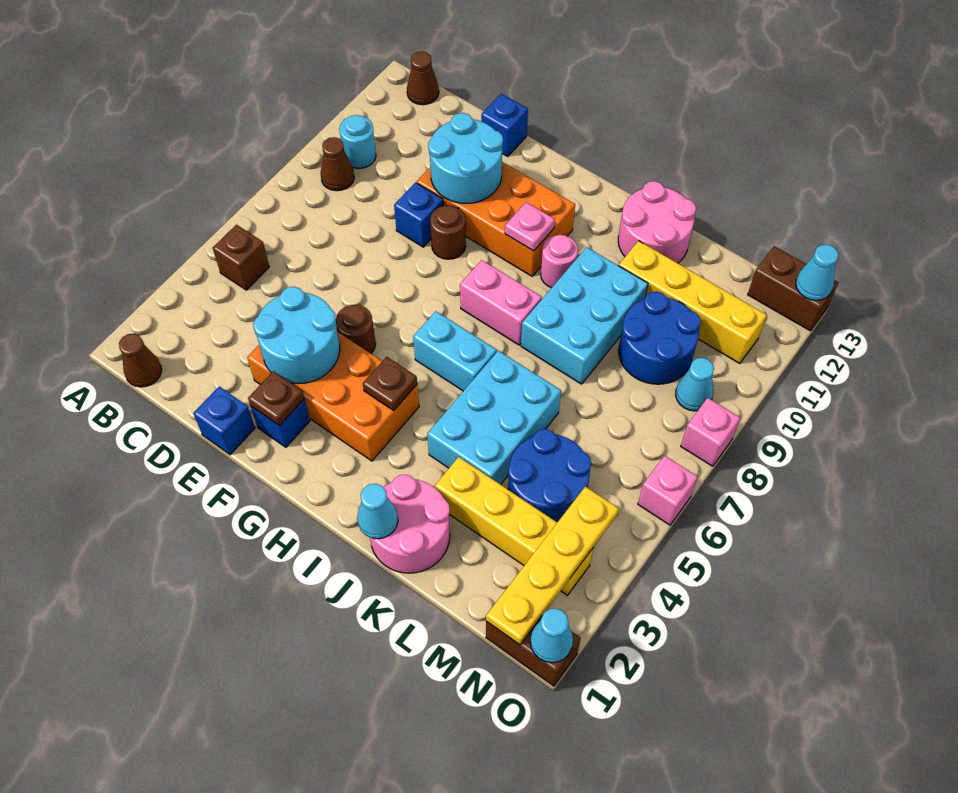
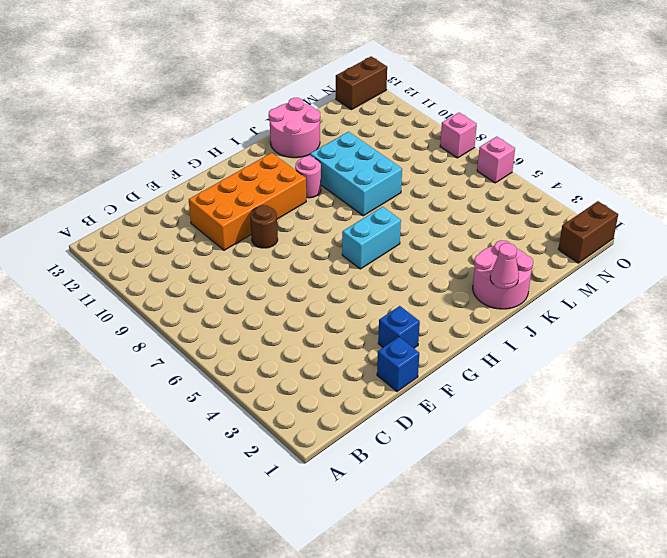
pink cone J1 level 2 -> cyan cone J1 level 2
none -> brown cone B1 level 1
none -> brown brick B5 level 1
none -> brown cone B9 level 1
none -> cyan round brick B10 level 1

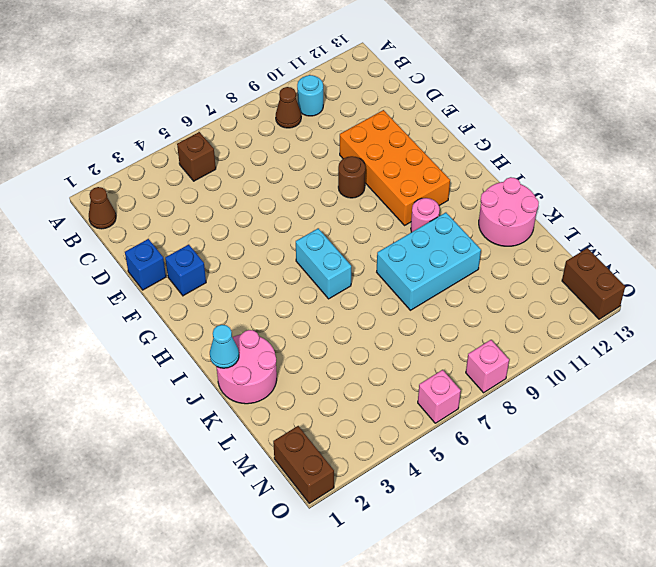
none -> brown cone B13 level 1
none -> orange brick E3:H4 level 1
none -> blue brick E9 level 1
none -> blue brick E13 level 1

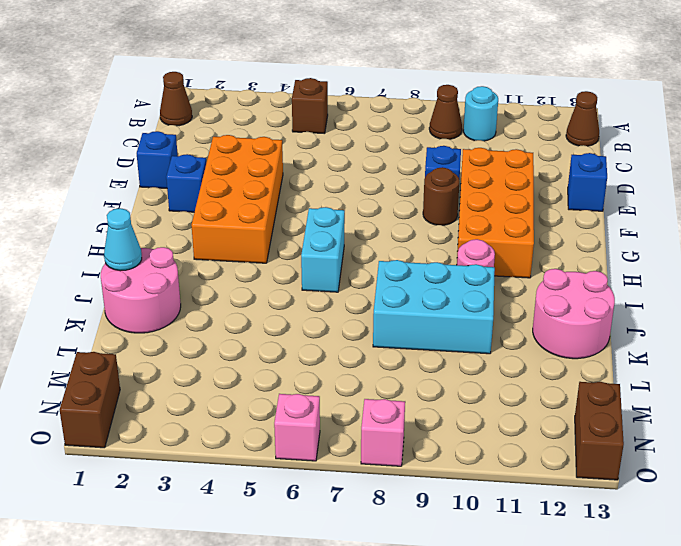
none -> brown round brick F5 level 1
none -> pink brick H8:I8 level 1
none -> cyan brick J4:K6 level 1
none -> yellow brick K3:N3 level 1

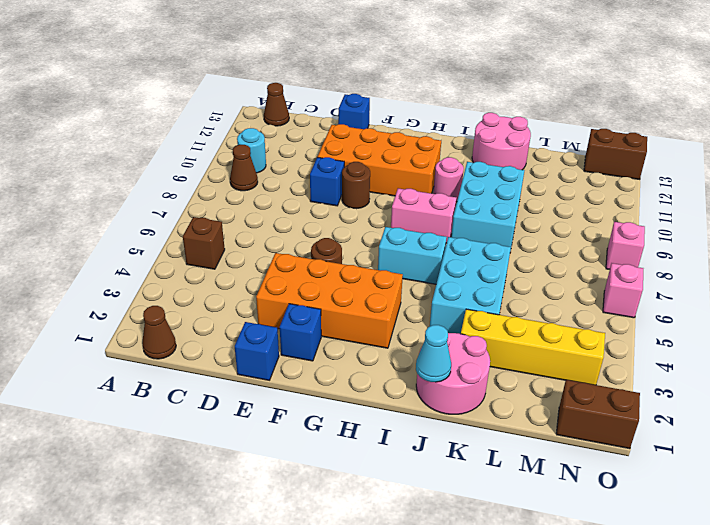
none -> yellow brick K11:N11 level 1
none -> blue round brick L4:M5 level 1
none -> blue round brick L9:M10 level 1
none -> cyan cone N9 level 1

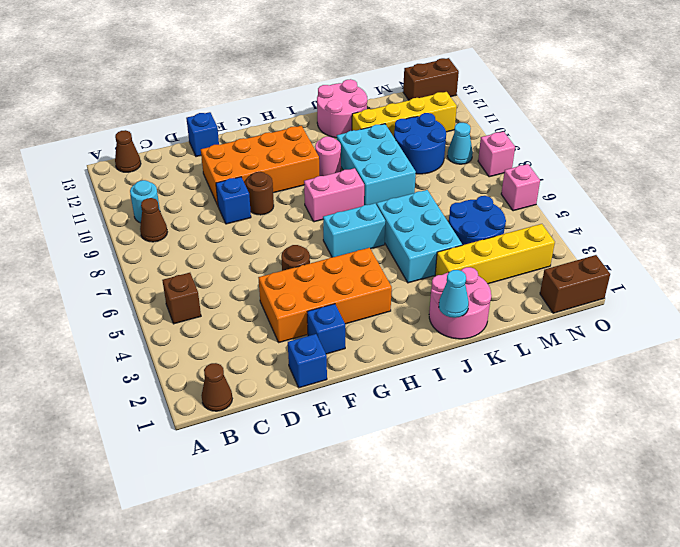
none -> cyan round brick E3:F4 level 2
none -> cyan round brick E10:F11 level 2
none -> brown plate F2 level 2
none -> brown plate H4 level 2

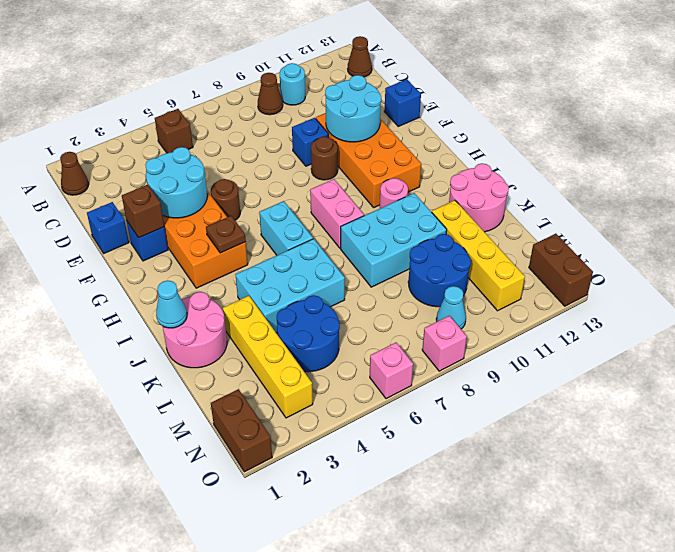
brown brick F2 level 2 -> brown plate F2 level 2
none -> pink plate H10 level 2
none -> yellow plate N1:N4 level 2
none -> cyan cone O1 level 2
none -> cyan cone O13 level 2

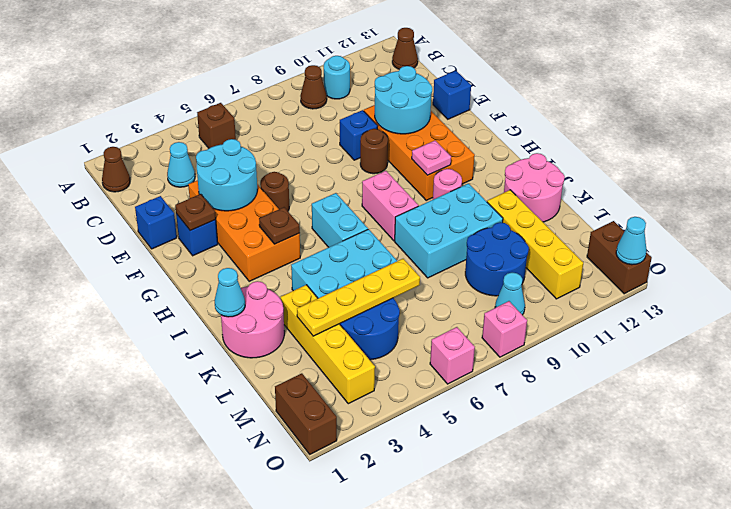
cyan cone C3 level 1 -> cyan cone O1 level 2
yellow plate L3:L6 level 2 -> yellow plate N1:N4 level 2

